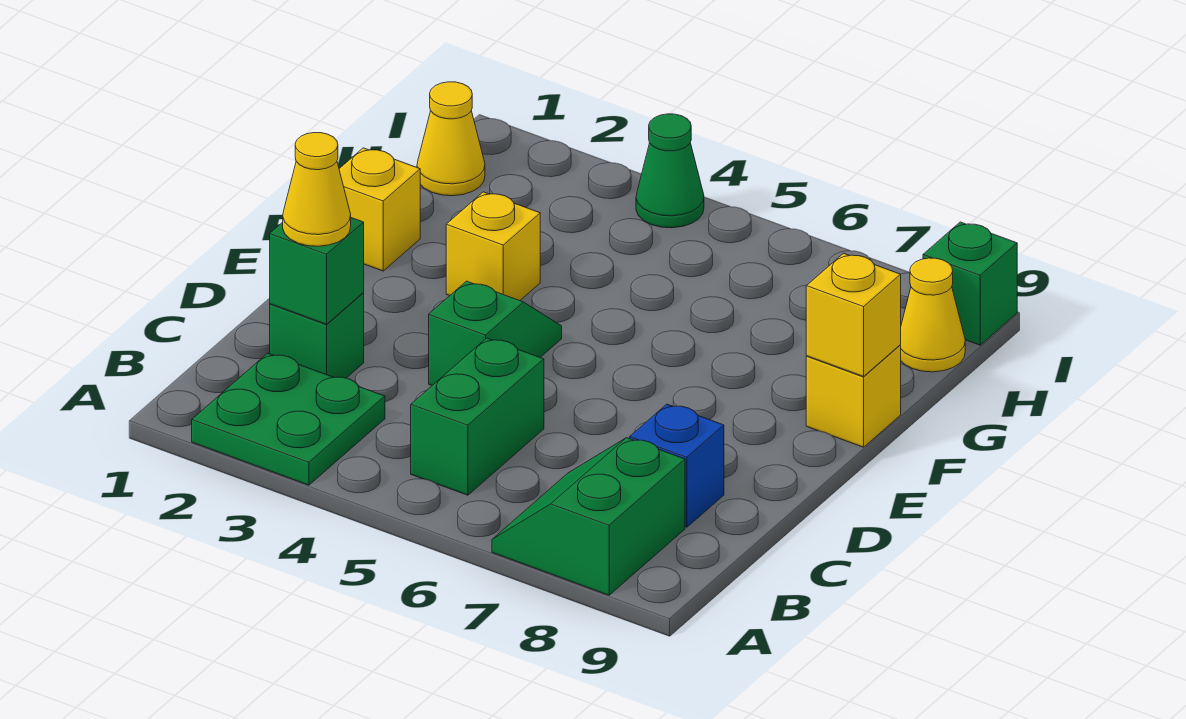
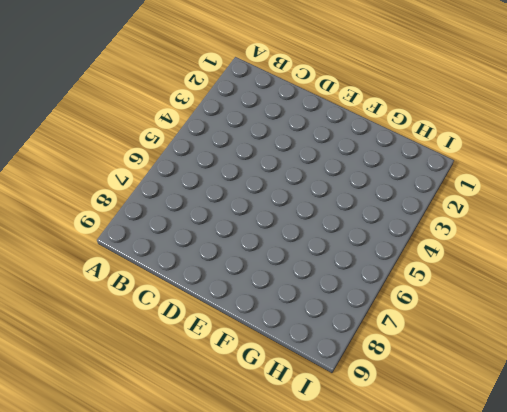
none -> green plate A2:B3 level 1
none -> green slope A7:B8 level 1 top 8
none -> green brick B5:C5 level 1

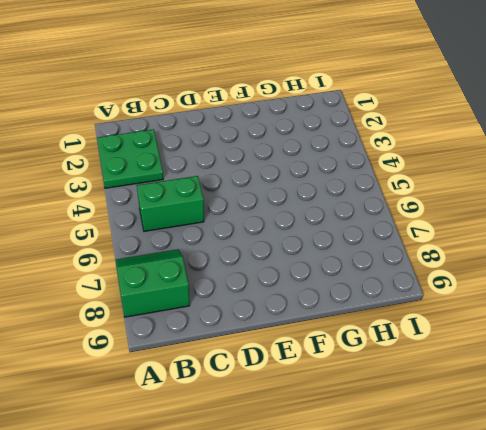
none -> green brick C2 level 1
none -> blue brick C8 level 1
none -> green slope D4:E4 level 1 top D

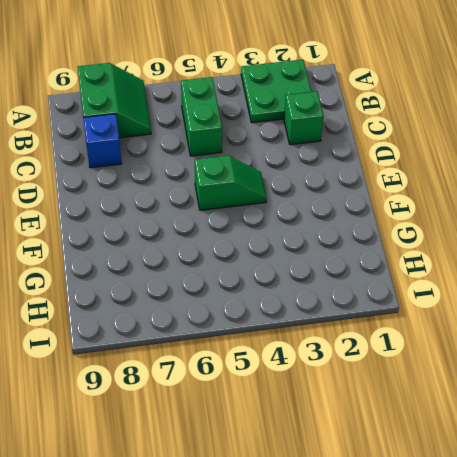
green slope E4:E5 level 1 top 5 -> green slope D4:E4 level 1 top D
none -> yellow brick F1 level 1
none -> yellow brick F3 level 1
none -> yellow brick F9 level 1

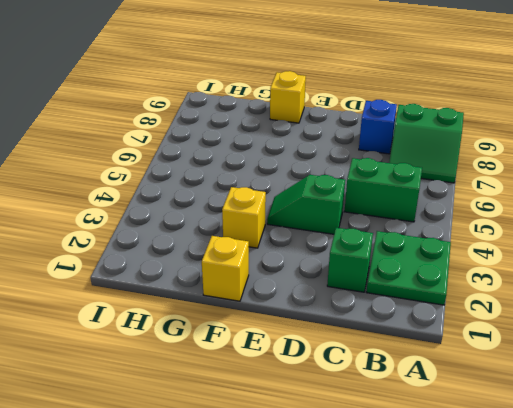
none -> yellow cone H1 level 1
none -> yellow cone H9 level 1
none -> green cone I4 level 1

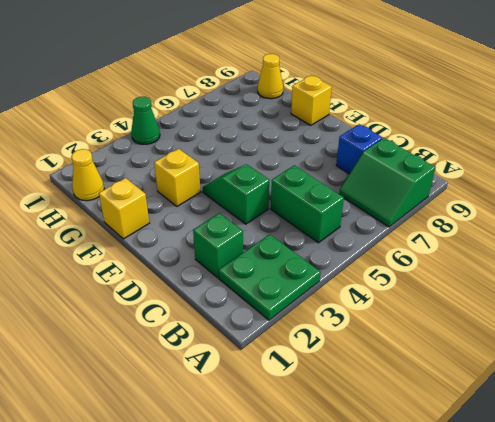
none -> green brick I9 level 1
none -> green brick C2 level 2
none -> yellow brick F9 level 2

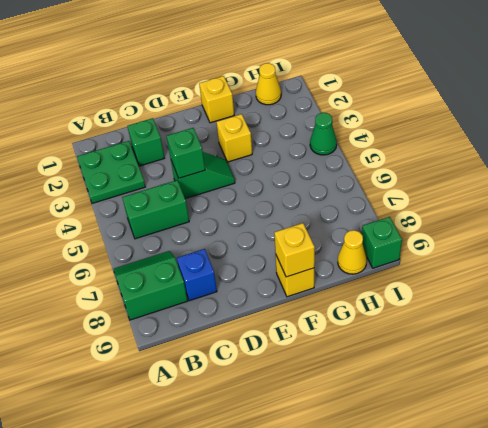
green brick D4 level 2 -> green brick C2 level 2
none -> yellow cone C2 level 3

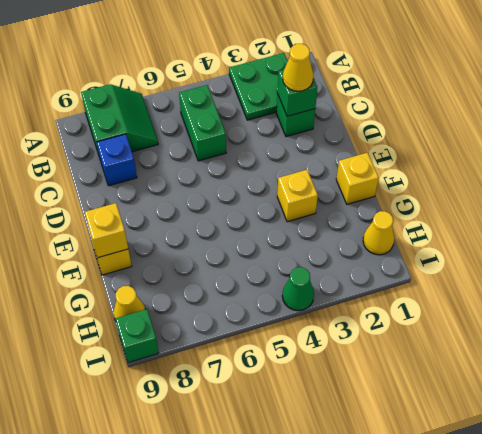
none -> green slope D4:E4 level 1 top D

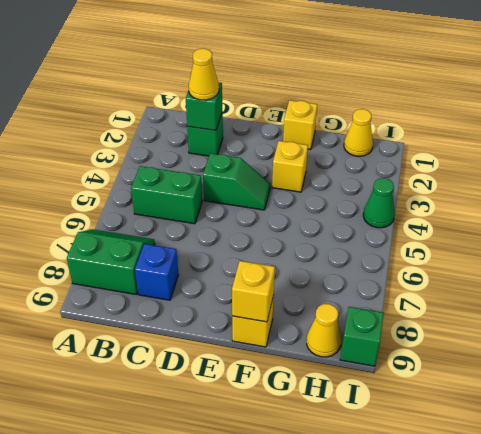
none -> green plate A2:B3 level 1

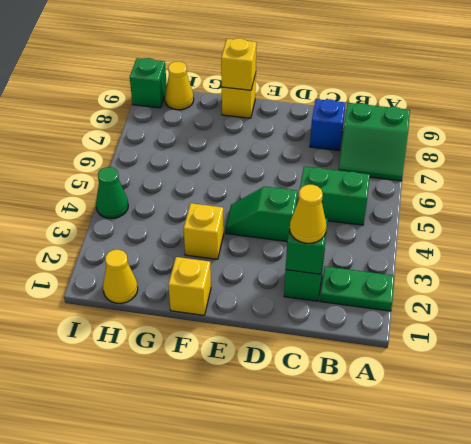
green plate A2:B2 level 1 -> green plate A2:B3 level 1

